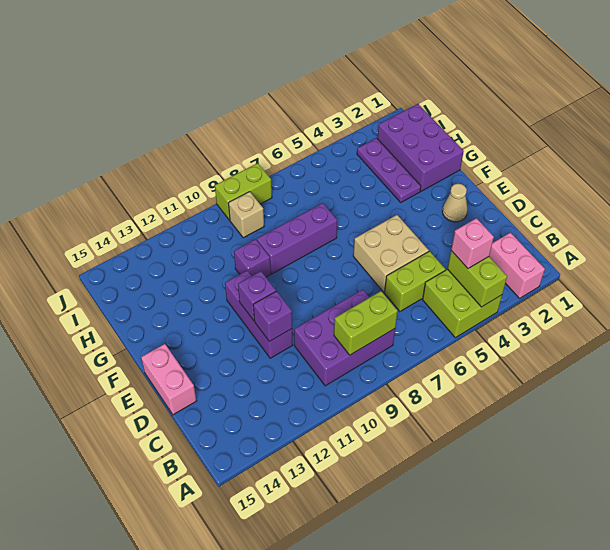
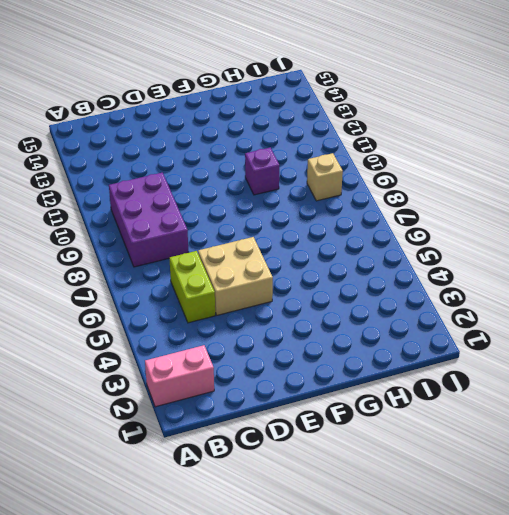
none -> lime brick A4:B5 level 1
none -> purple brick D11:F11 level 1
none -> pink brick D15:E15 level 1

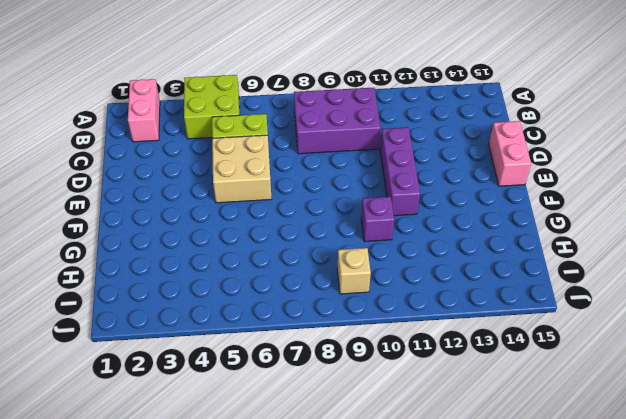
none -> tan cone E2 level 1
none -> purple brick G1:I2 level 1
none -> purple plate G3:I3 level 1

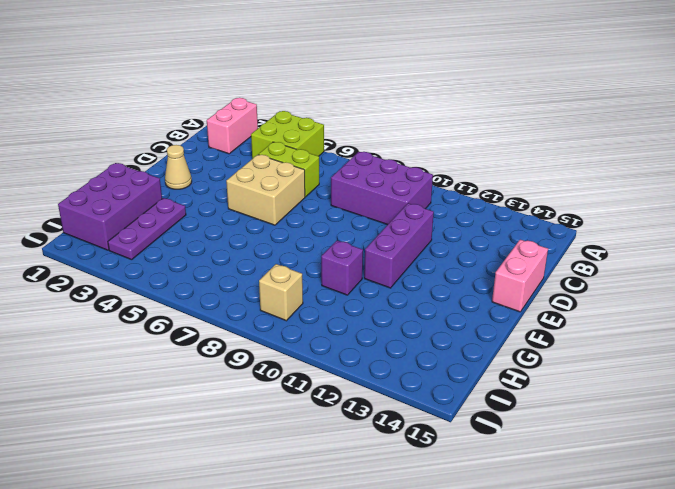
none -> purple brick G7:G9 level 1
none -> lime brick J8:J9 level 1
none -> lime brick A4:B4 level 2

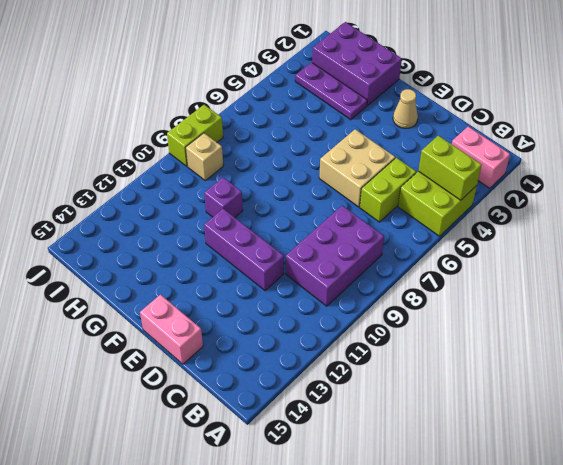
none -> purple brick G7:G9 level 1
none -> lime brick B8:B9 level 2
none -> purple brick D11 level 2

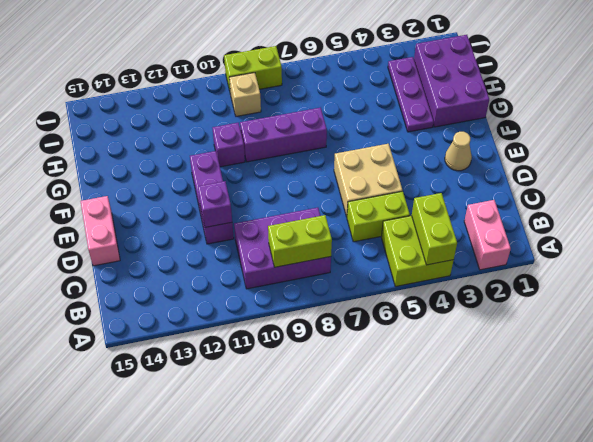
none -> purple brick E11 level 2
none -> pink brick B4 level 3

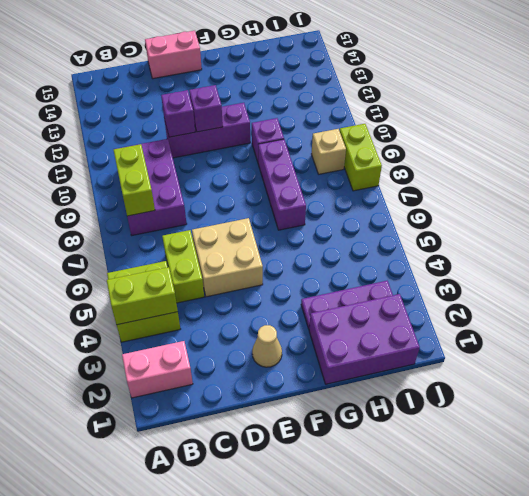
none -> pink brick B4 level 3

